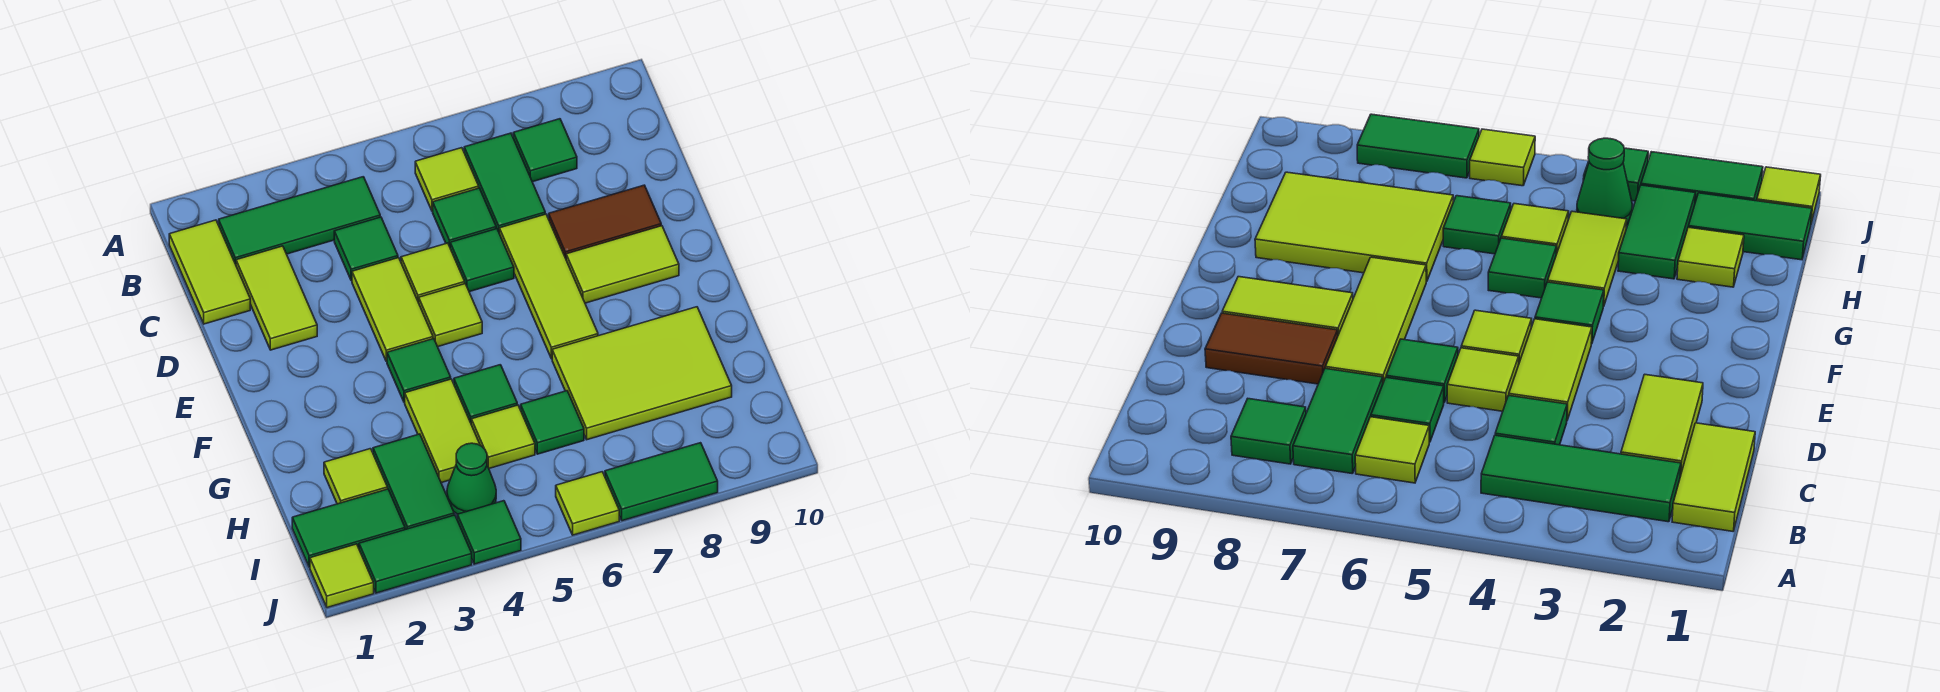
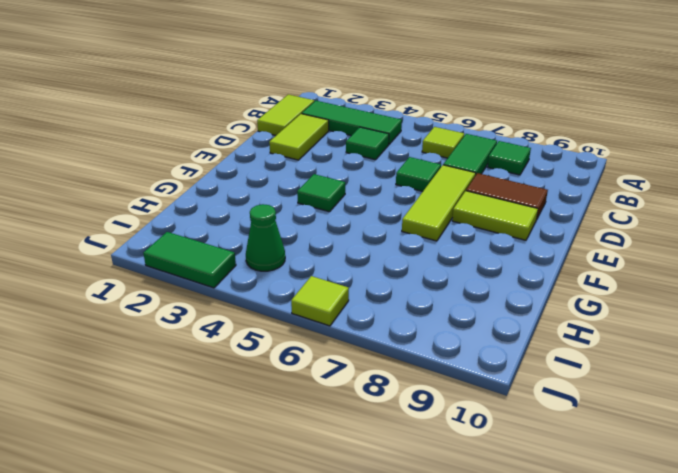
none -> green tile C6 level 1
none -> lime tile D4:E4 level 1
none -> lime tile D5 level 1
none -> lime tile E5 level 1

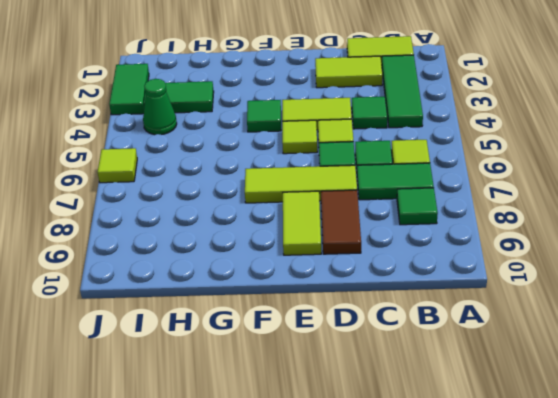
none -> lime tile G4:H4 level 1
none -> green tile G5 level 1
none -> lime tile G7:H9 level 1
none -> lime tile H2 level 1

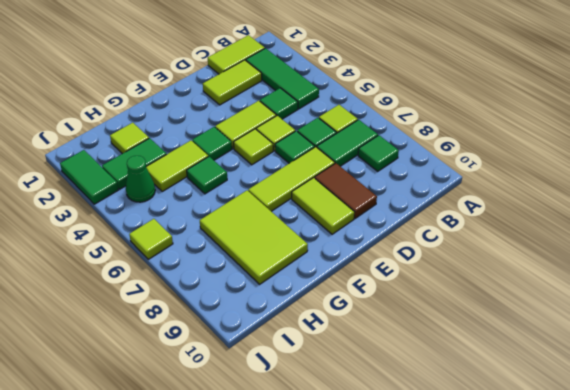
none -> lime tile H5 level 1
none -> green tile H6 level 1
none -> green tile I1:I2 level 1
none -> lime tile J1 level 1

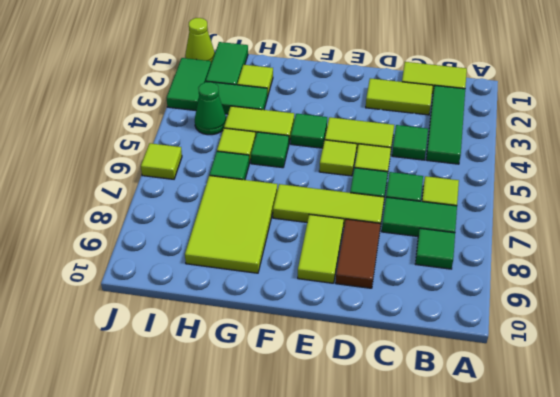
lime cone J1 level 1 -> lime tile J1 level 1
none -> green tile J4 level 1
none -> green tile J7:J8 level 1

